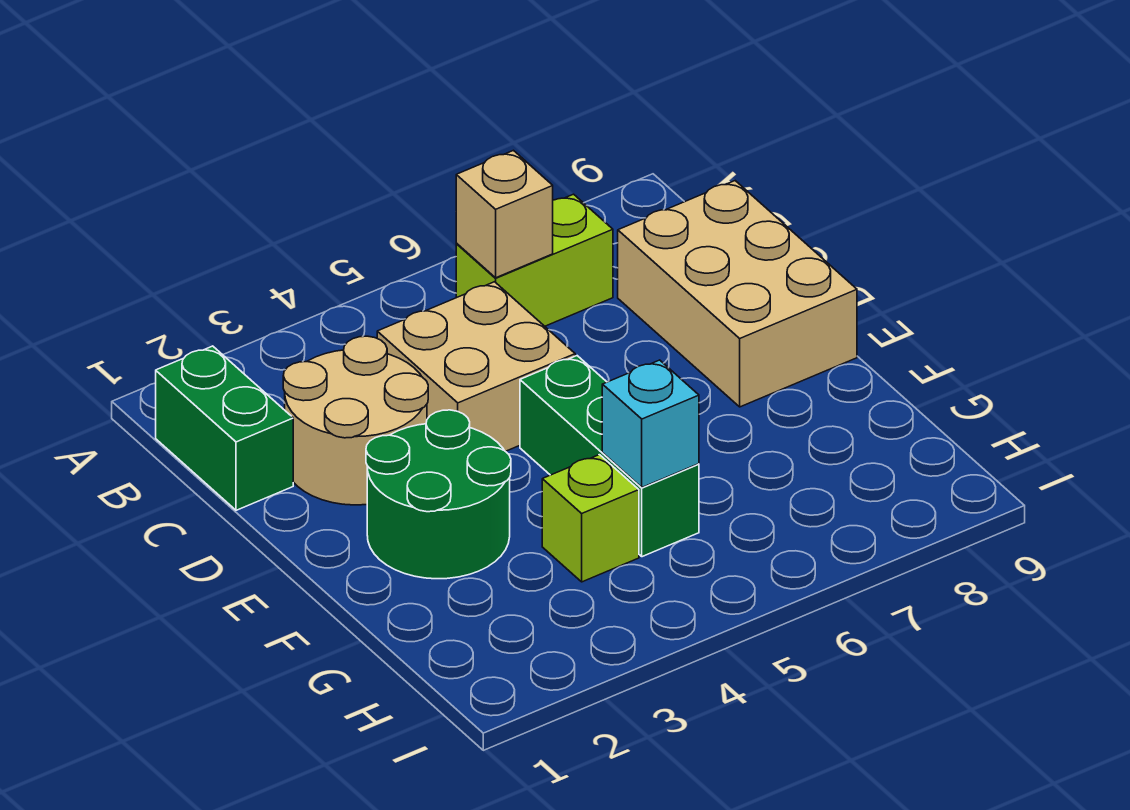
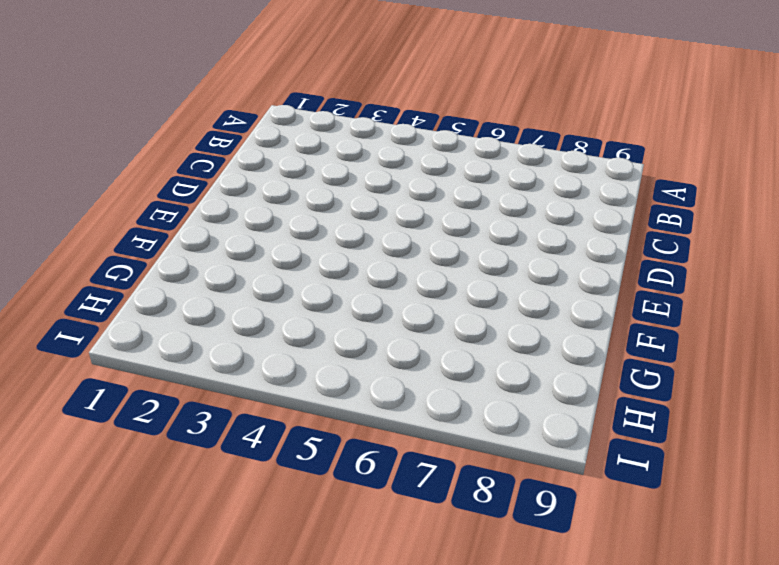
none -> green brick B1:C1 level 1
none -> lime brick B6:B7 level 1

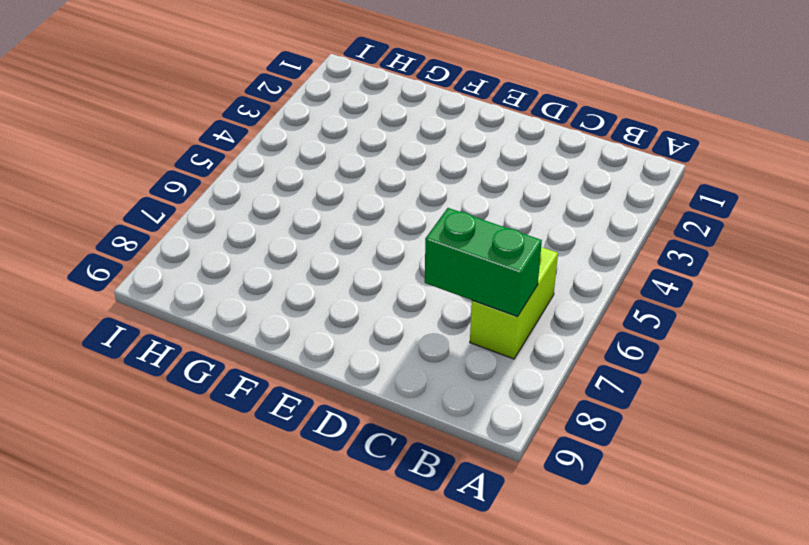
green brick B7:C7 level 2 -> green brick B1:C1 level 1
none -> tan round brick C2:D3 level 1
none -> tan brick C4:D5 level 1

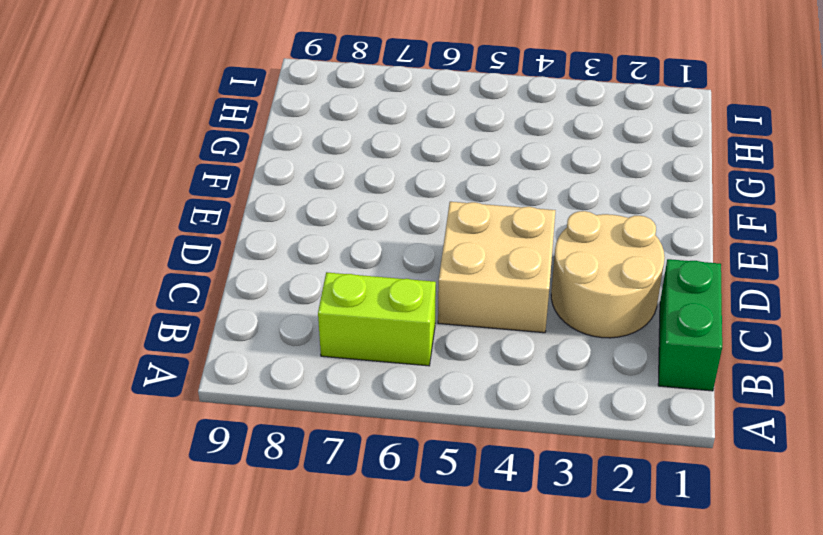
none -> tan brick C8:E9 level 1
none -> green round brick E2:F3 level 1

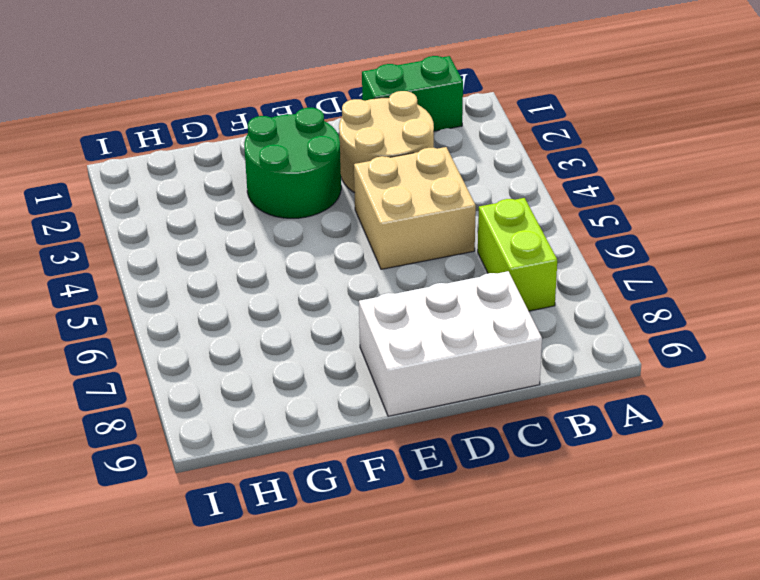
white brick C8:E9 level 1 -> tan brick C8:E9 level 1
none -> green brick E5:G5 level 1
none -> lime brick G4 level 1

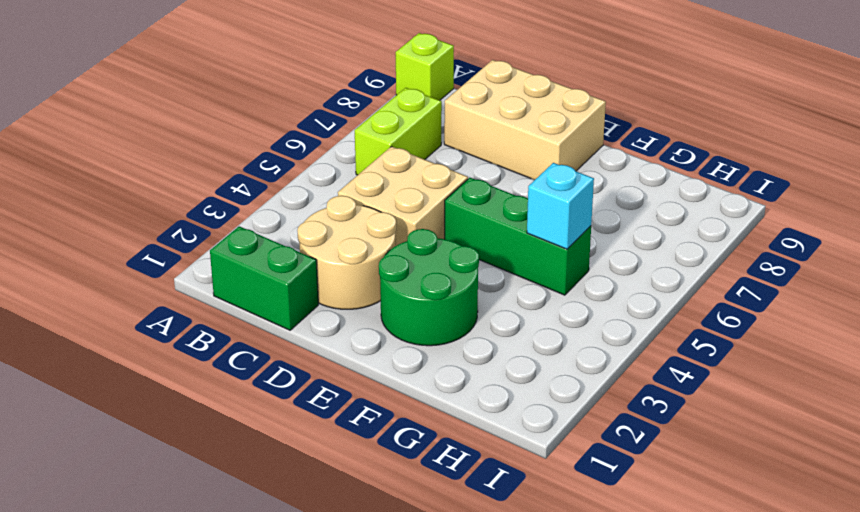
lime brick A9 level 1 -> lime brick G4 level 1
none -> tan brick B6 level 2

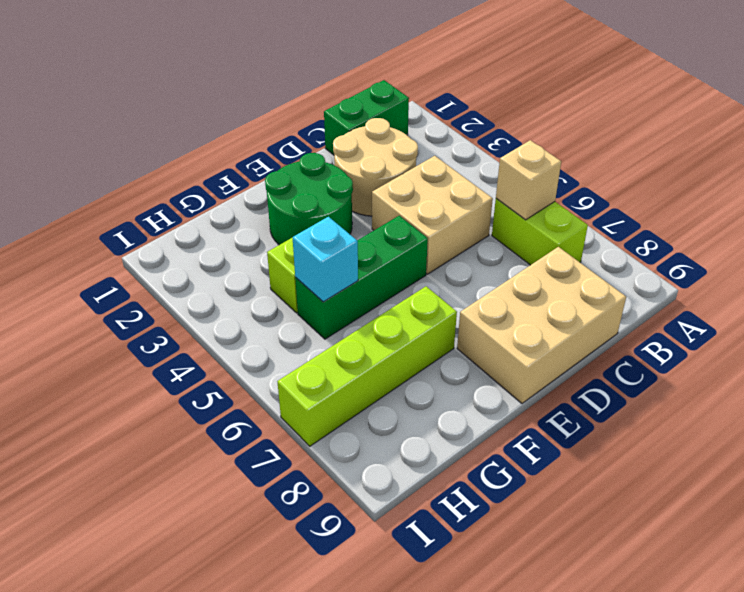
lime brick F7:I7 level 1 -> none

